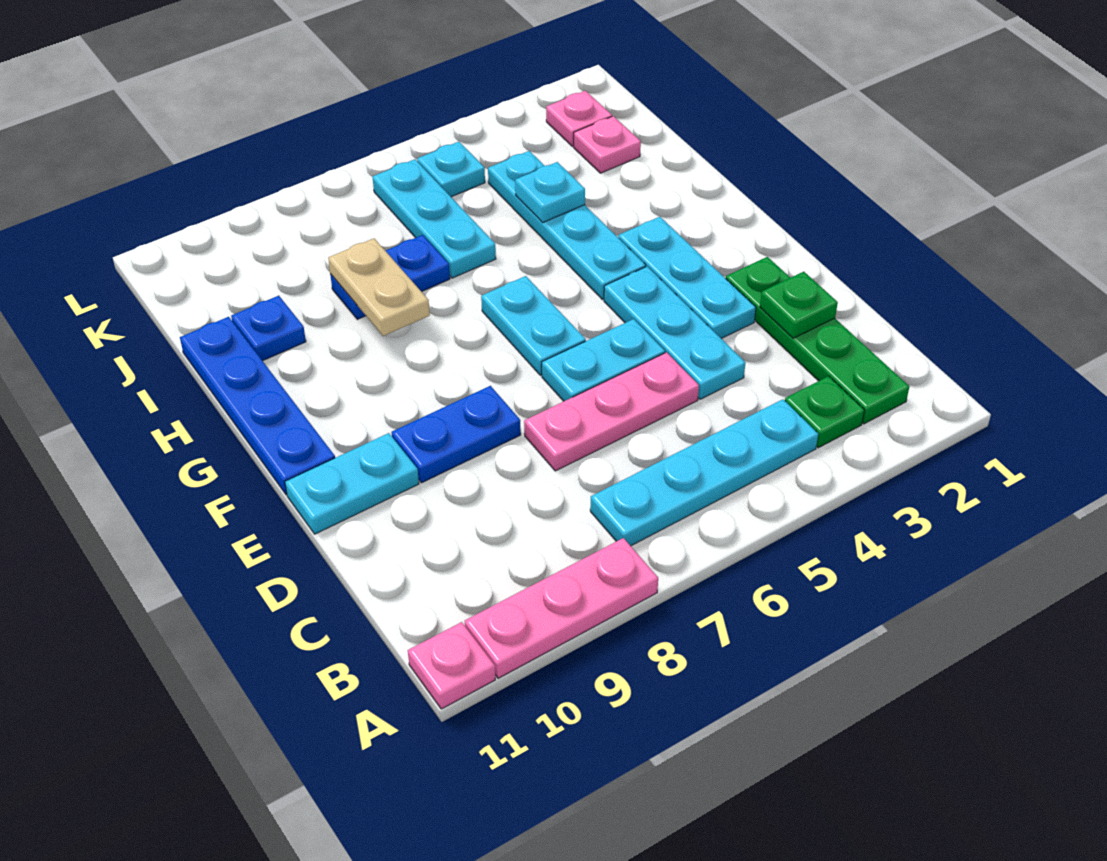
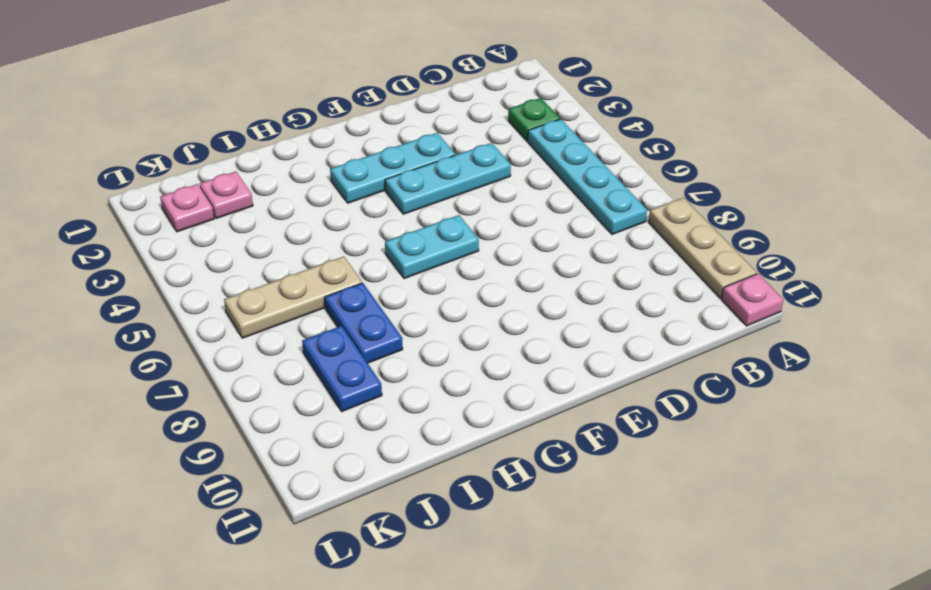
tan plate A8:A10 level 1 -> pink plate A8:A10 level 1
tan plate I6:K6 level 1 -> cyan plate I6:K6 level 1
blue plate J8:J9 level 1 -> blue plate E8:E9 level 1
none -> green plate B2:E2 level 1
none -> pink plate D5:D7 level 1
none -> cyan plate E5:E6 level 1

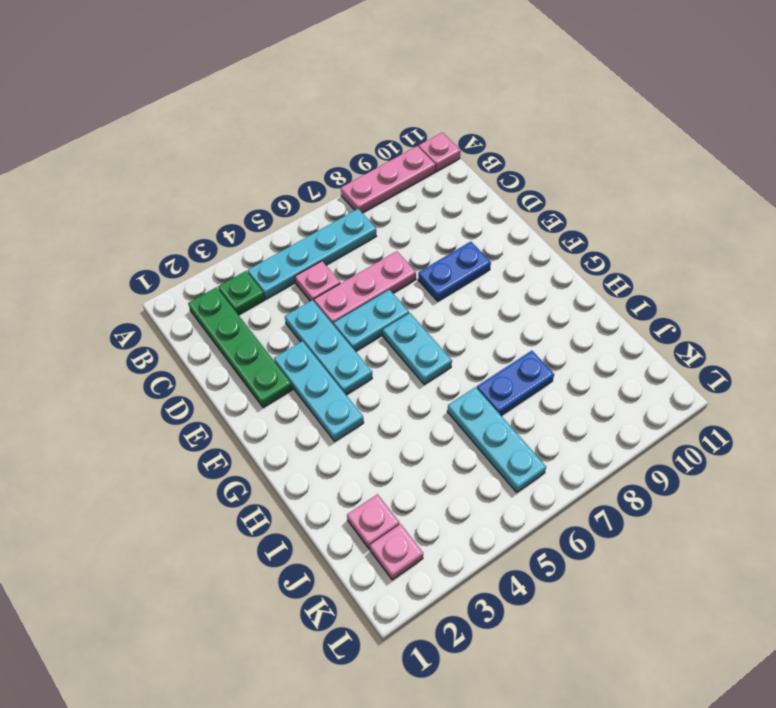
pink plate C5 level 1 -> none
none -> cyan plate E10:E11 level 1
none -> blue plate F11:I11 level 1
none -> cyan plate G4:J4 level 1

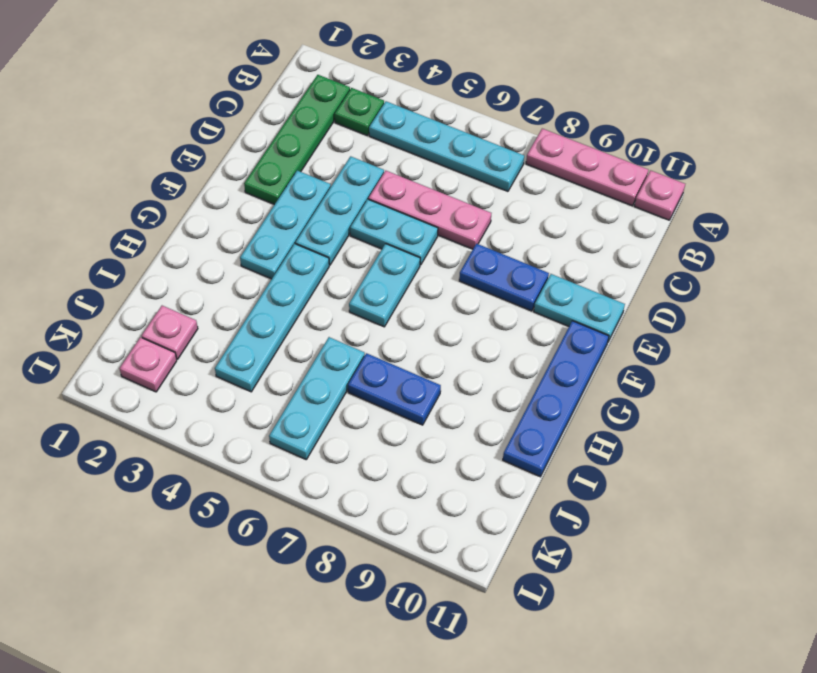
none -> blue plate I10 level 1
none -> cyan plate K5 level 1
none -> green plate D2 level 2

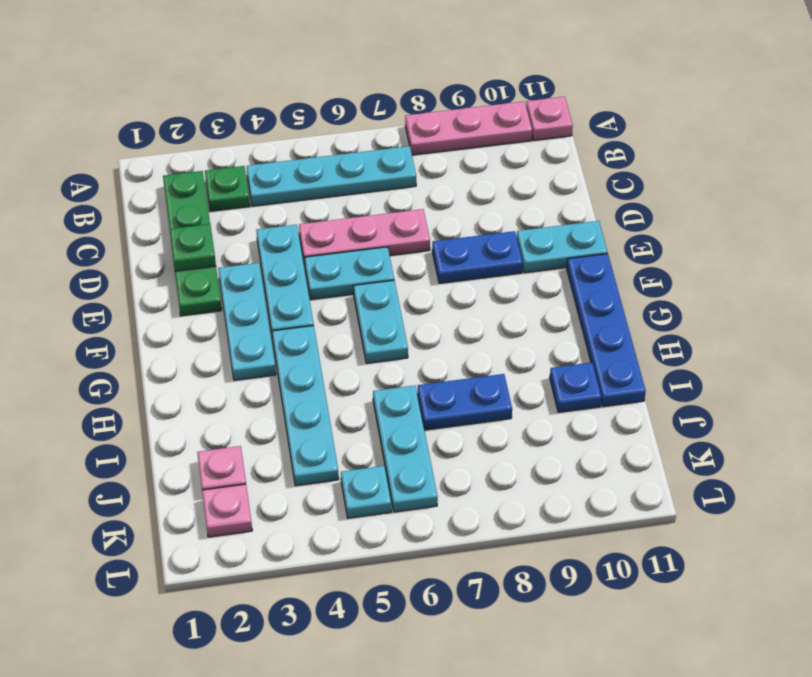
none -> tan plate H8:I8 level 2
none -> cyan plate I4 level 2

